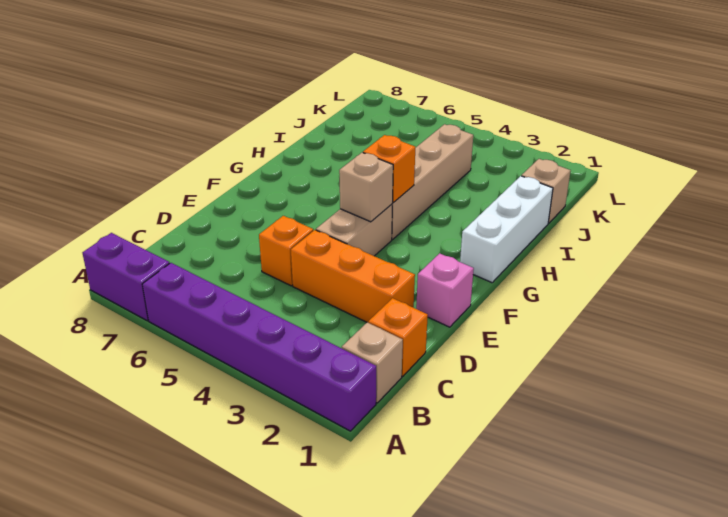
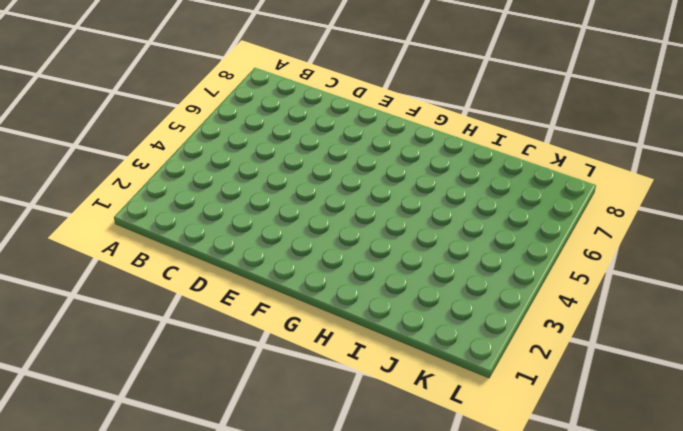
none -> purple brick A1:A6 level 1
none -> purple brick A7:A8 level 1
none -> tan brick B1 level 1

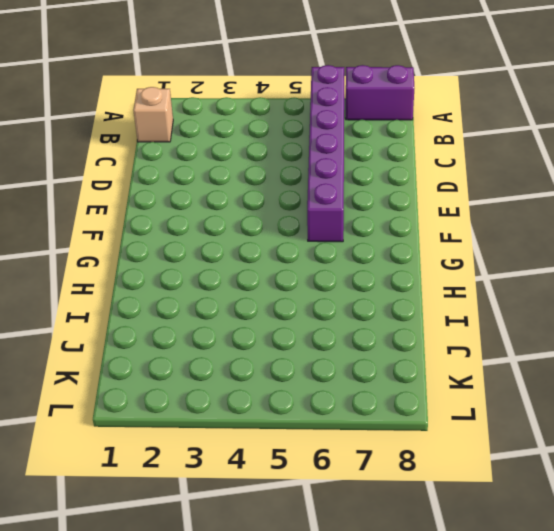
purple brick A6:F6 level 1 -> purple brick A1:A6 level 1
none -> orange brick C1 level 1
none -> orange brick D2:D4 level 1
none -> orange brick D5 level 1

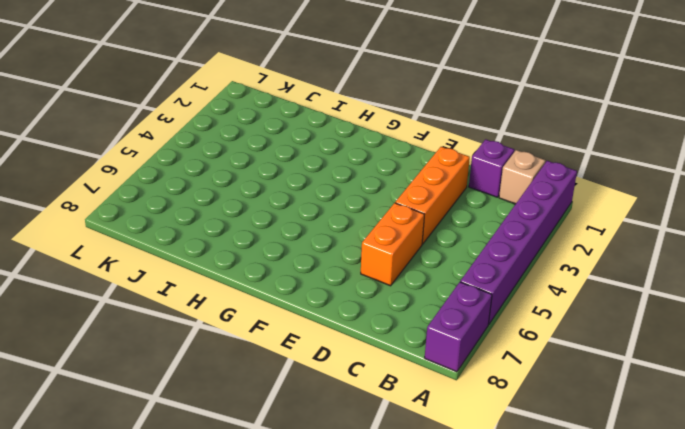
purple brick C1 level 1 -> orange brick C1 level 1
orange brick D5:D6 level 1 -> orange brick D5 level 1
none -> pink brick E1 level 1
none -> tan brick E4:F4 level 1
none -> white brick G1:I1 level 1

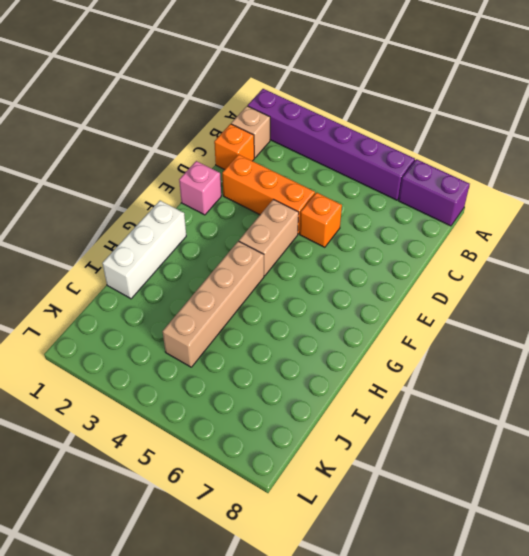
none -> tan brick J1 level 1
none -> tan brick F4 level 2
none -> orange brick G4 level 2

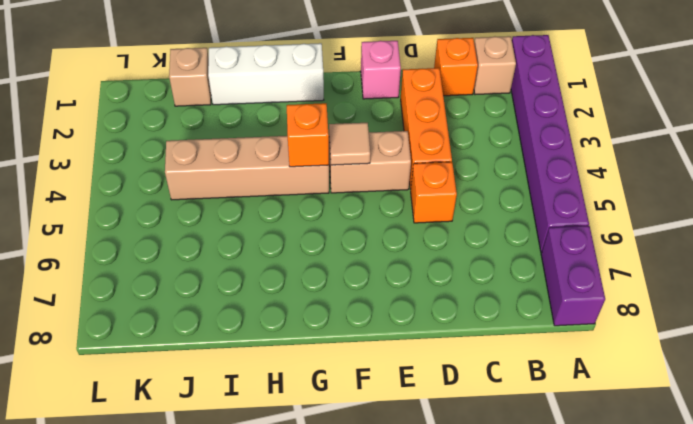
tan tile F4 level 2 -> tan brick F4 level 2

